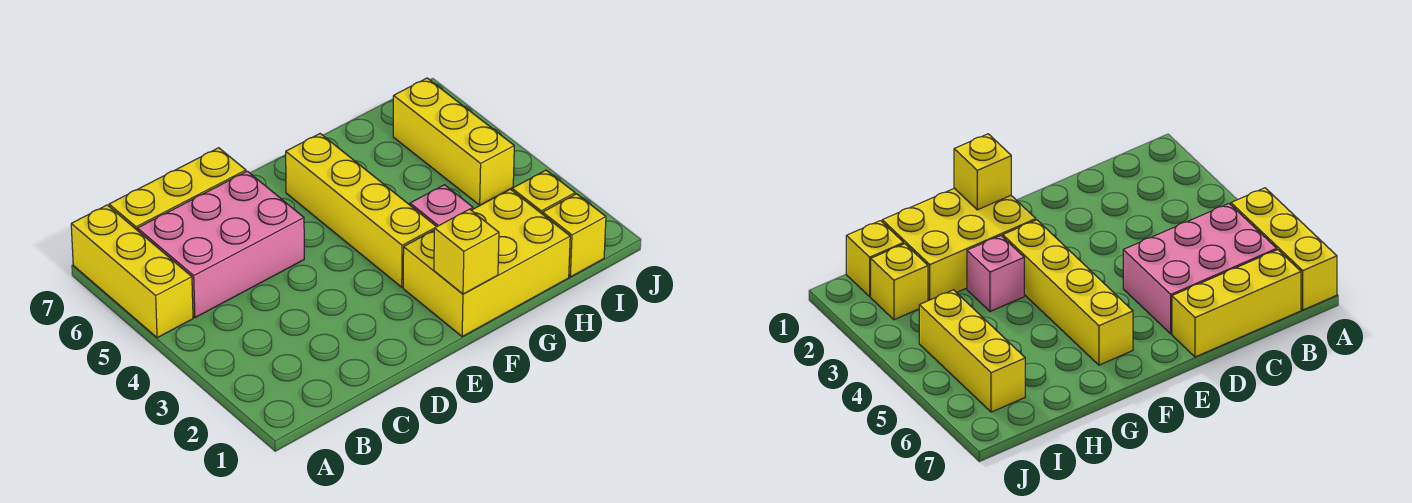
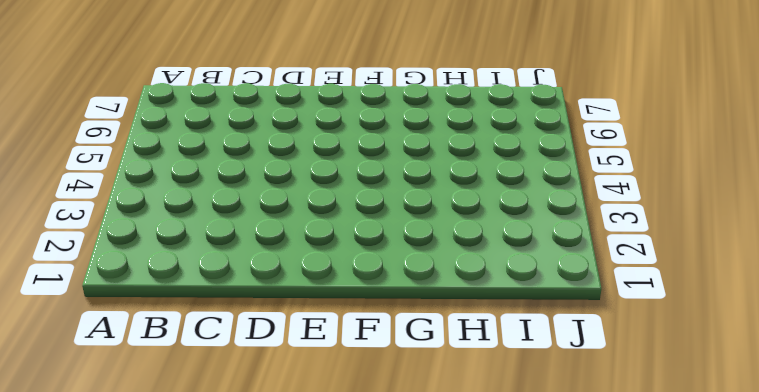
none -> yellow brick A5:A7 level 1
none -> pink brick B5:D6 level 1

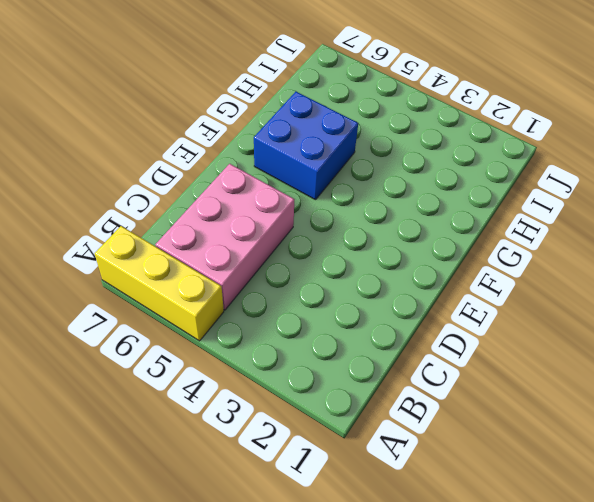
blue brick F5:G6 level 1 -> yellow brick F3:F6 level 1
none -> yellow brick B7:D7 level 1
none -> yellow brick F1:H2 level 1

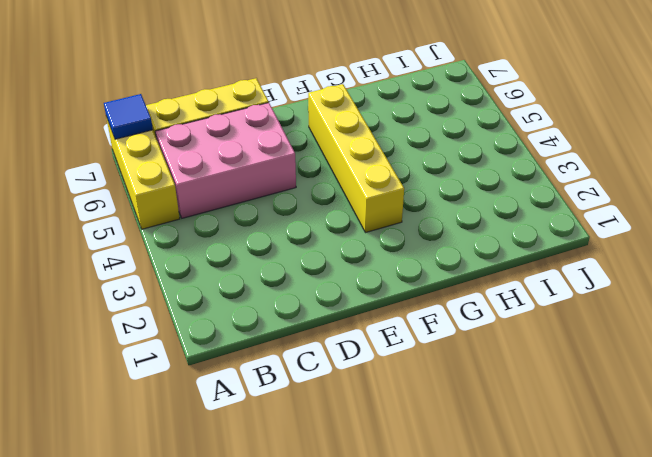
blue tile A7 level 2 -> none
none -> yellow brick F1:H2 level 1
none -> pink brick G3 level 1

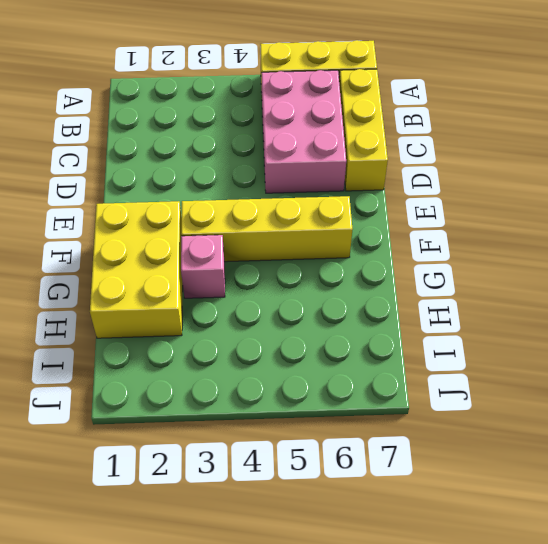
none -> yellow brick I1 level 1
none -> yellow brick I2 level 1

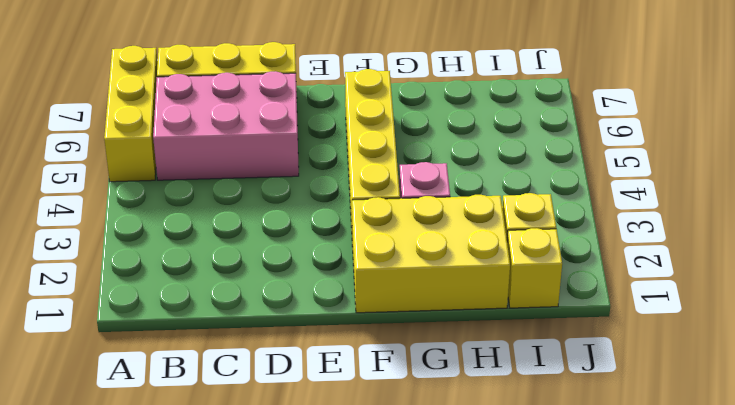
none -> yellow brick I4:I6 level 1
none -> yellow brick F1 level 2

